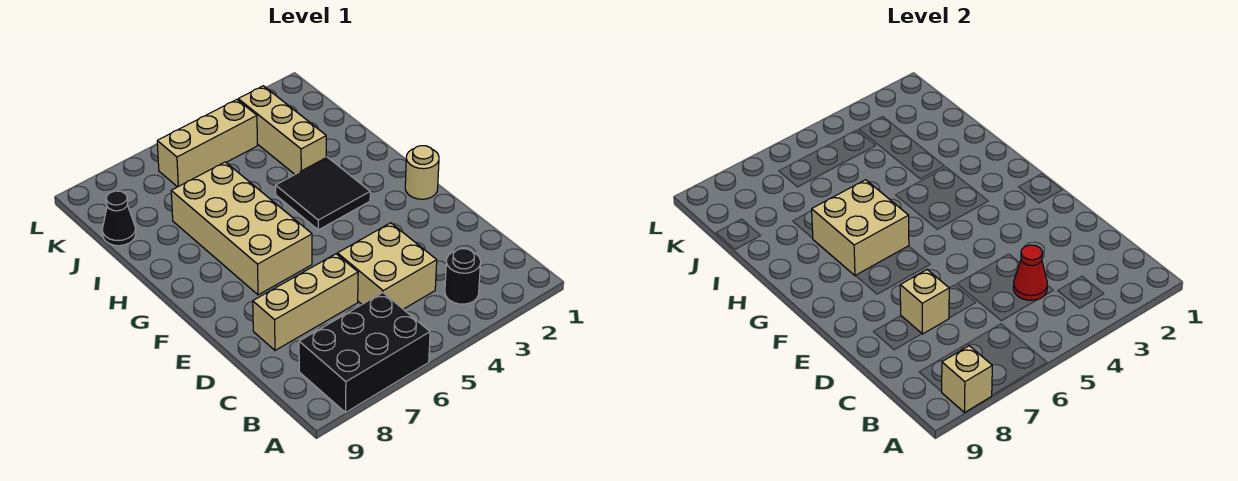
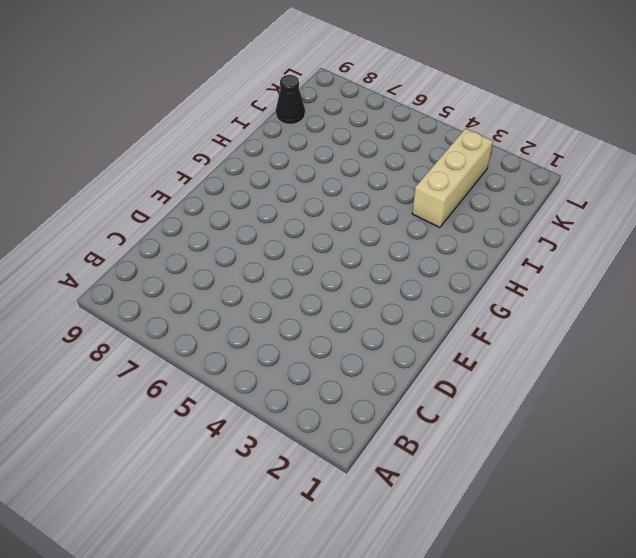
none -> black brick A6:B8 level 1
none -> black round brick B3 level 1
none -> tan brick C4:D5 level 1

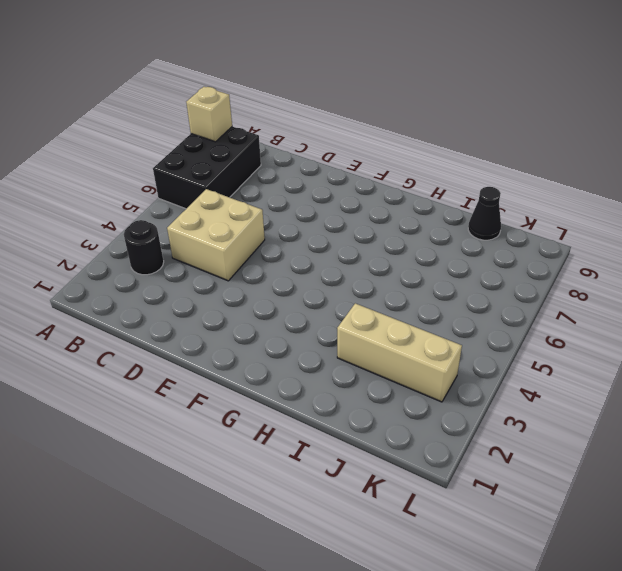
none -> tan brick D6:D8 level 1
none -> tan round brick F1 level 1
none -> tan brick F6:I7 level 1

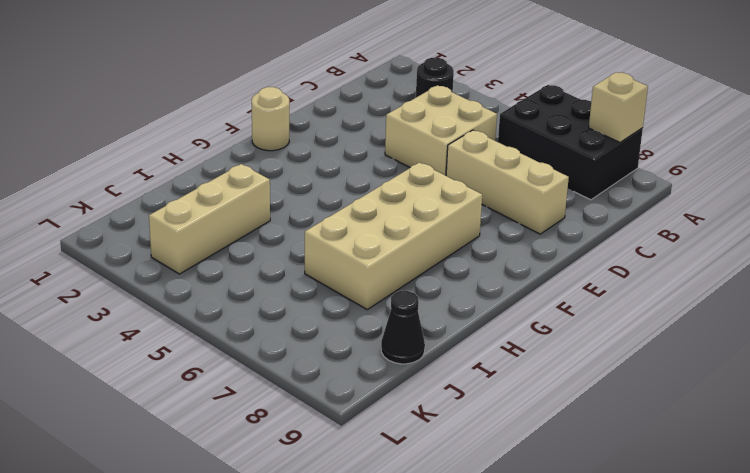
none -> black tile G3:H4 level 1
none -> tan brick K4:K6 level 1
none -> red cone C4 level 2

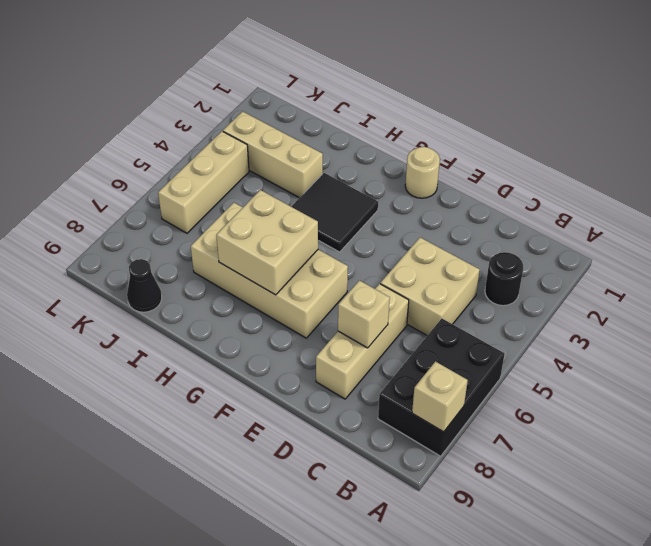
none -> red cone C4 level 2

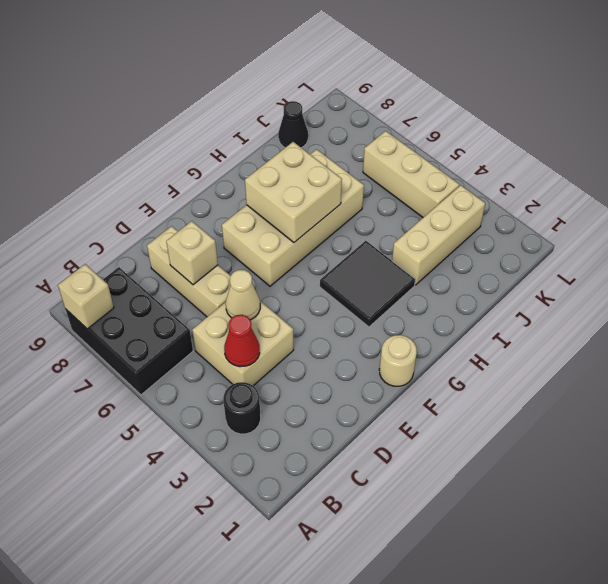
tan cone D5 level 2 -> none

